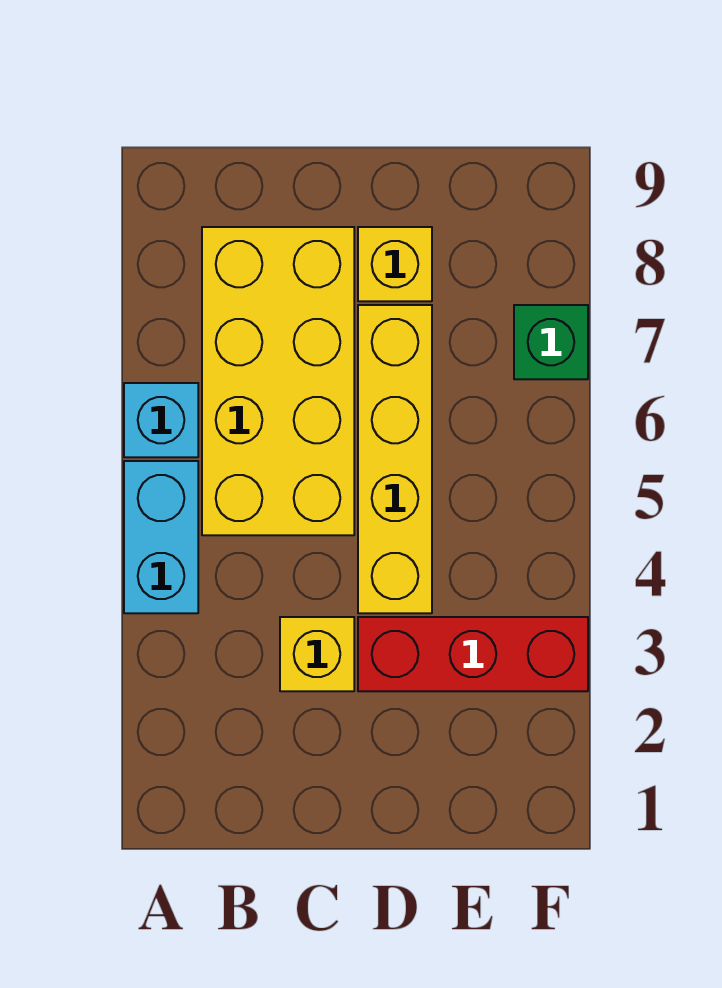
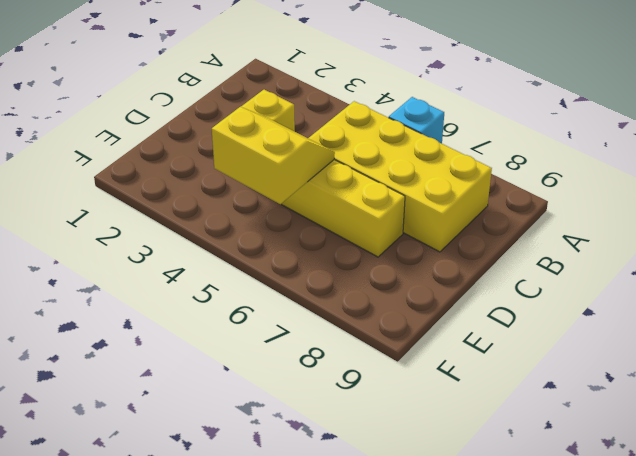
yellow slope D4:E5 level 2 top E -> none
none -> cyan brick A4:A5 level 1
none -> red brick D3:F3 level 1

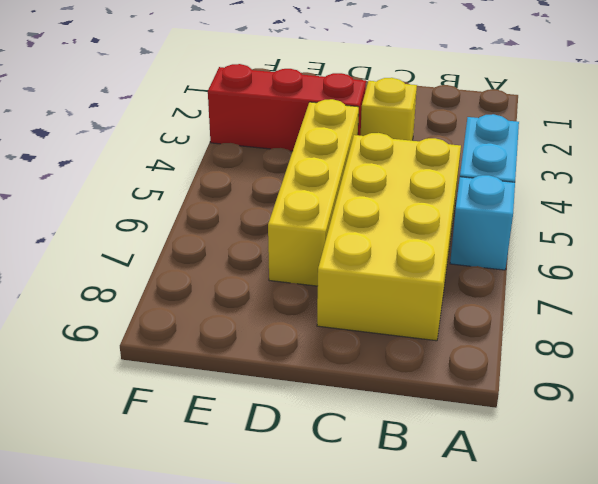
none -> yellow brick D8 level 1
none -> green brick F7 level 1

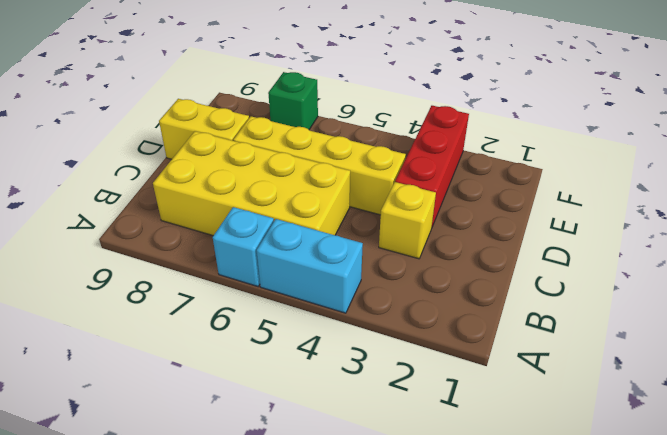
yellow brick D8:D9 level 1 -> yellow brick D8 level 1

